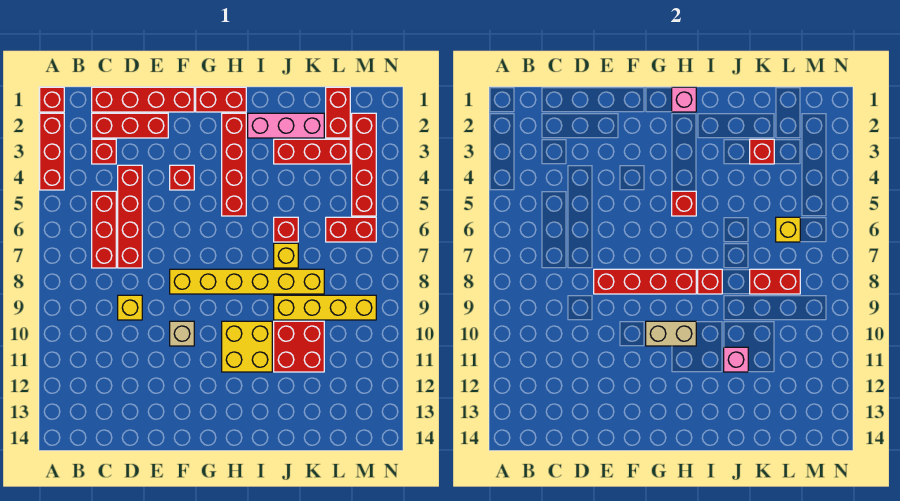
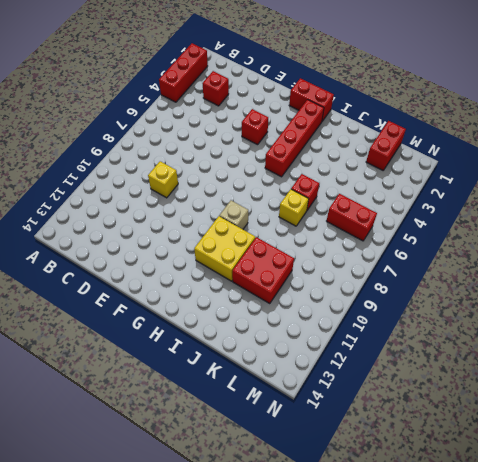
tan brick H9 level 1 -> tan brick F10 level 1
none -> red brick A1 level 1
none -> red brick C1:F1 level 1
none -> red brick C2:E2 level 1
none -> red brick C5:C7 level 1

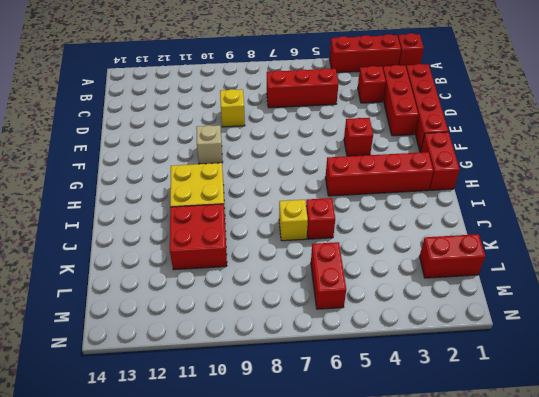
none -> red brick D4:D7 level 1
none -> yellow brick F8:K8 level 1
none -> pink brick I2:K2 level 1
none -> red brick J3:L3 level 1

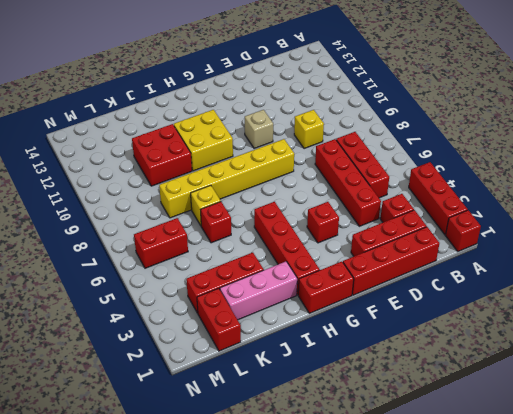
none -> yellow brick J9:M9 level 1
none -> red brick M2:M5 level 1
none -> red brick E8:H8 level 2
none -> tan brick G10:H10 level 2

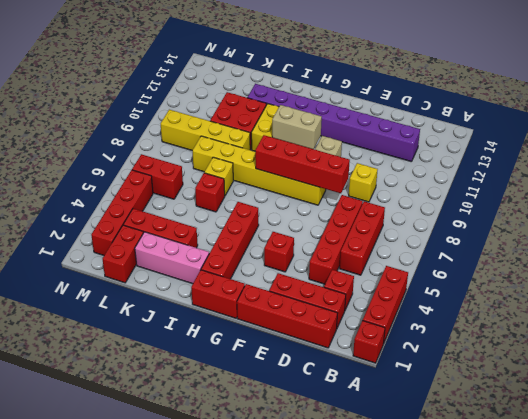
purple brick C12:J12 level 1 -> none
none -> pink brick H1 level 2
none -> red brick H5 level 2
none -> red brick I8 level 2
none -> pink brick J11 level 2

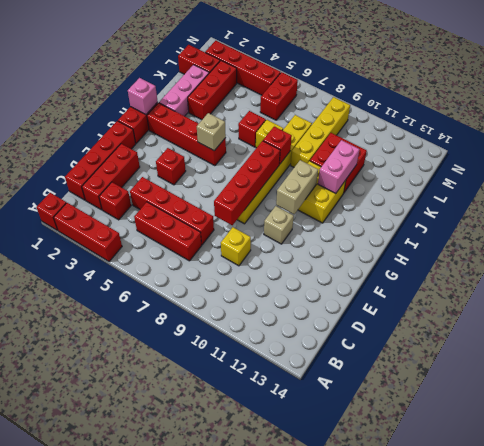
tan brick H5 level 2 -> red brick H5 level 2
pink brick I11:J11 level 2 -> pink brick J11 level 2
none -> red brick K3 level 2
none -> red brick K8:L8 level 2
none -> yellow brick L6 level 2

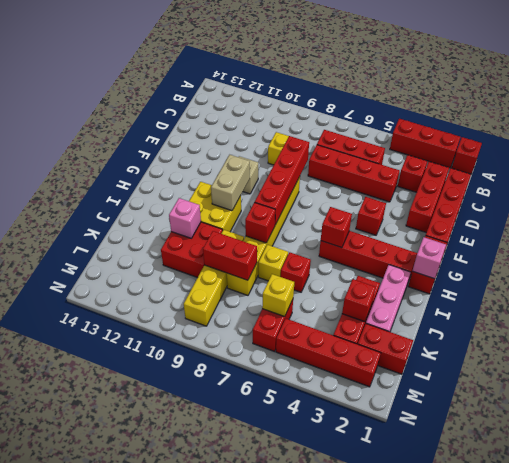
red brick K8:K9 level 2 -> red brick K8:L8 level 2

